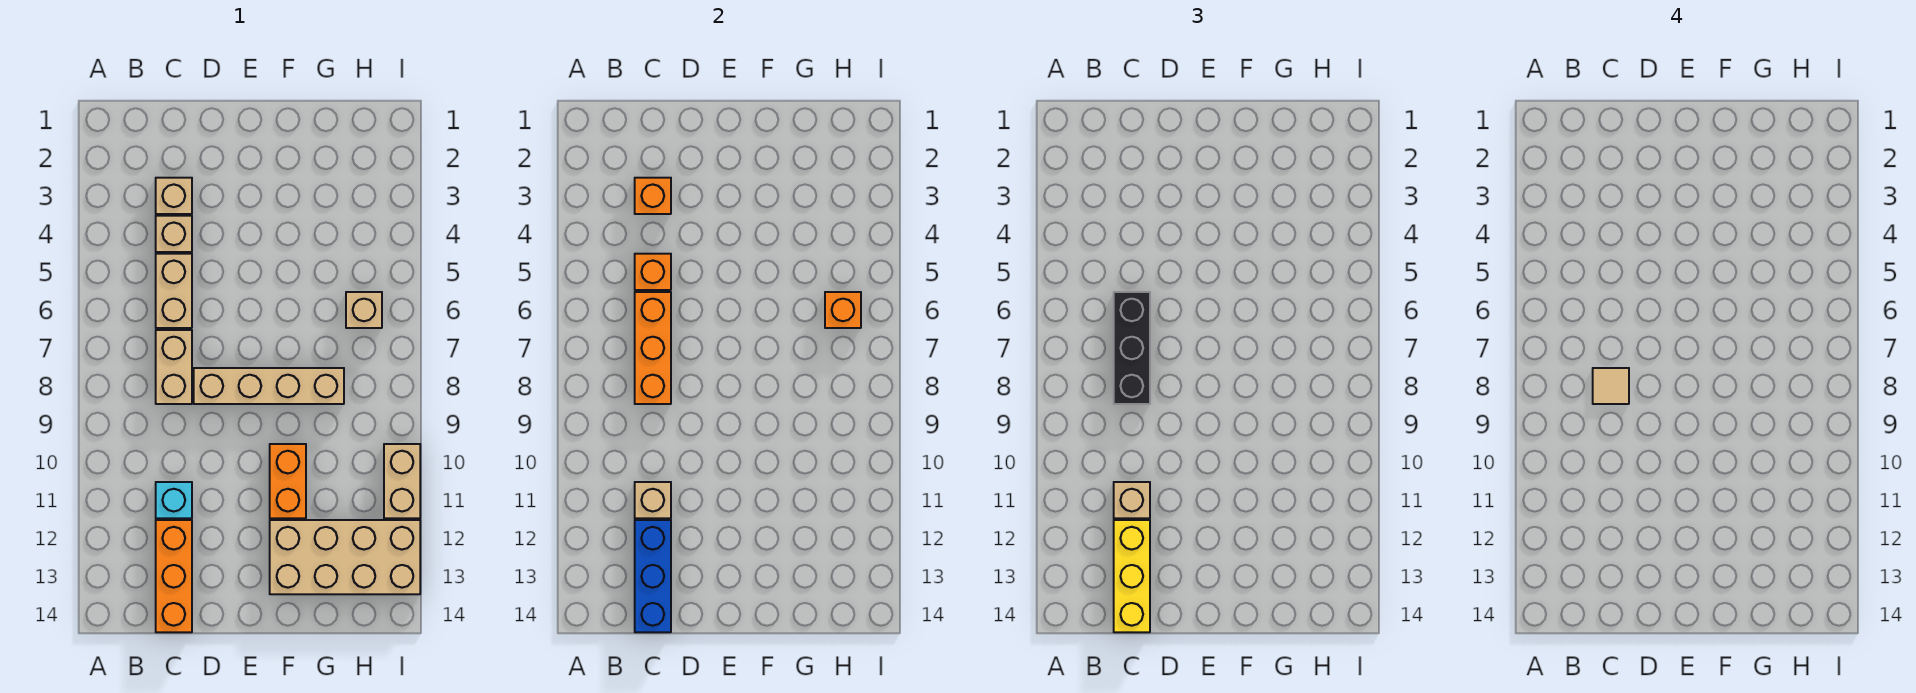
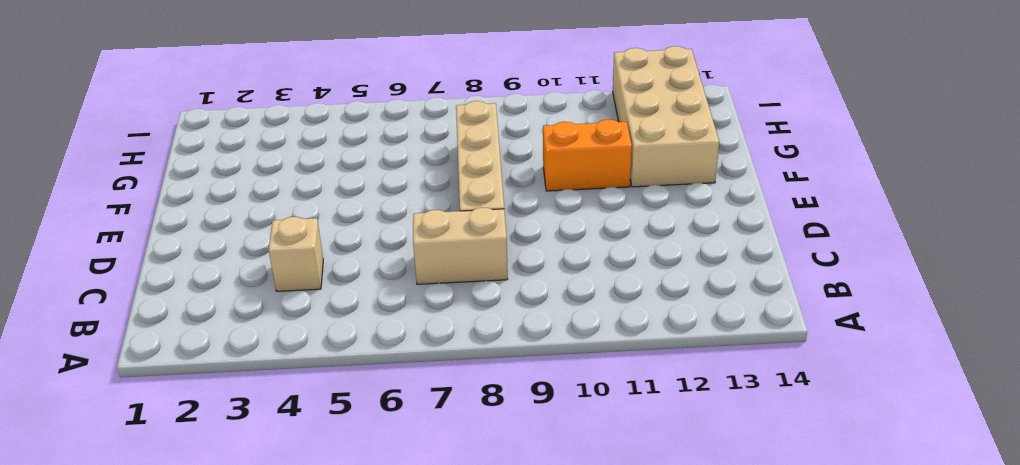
none -> tan brick C3 level 1
none -> tan brick C5:C6 level 1
none -> cyan brick C11 level 1

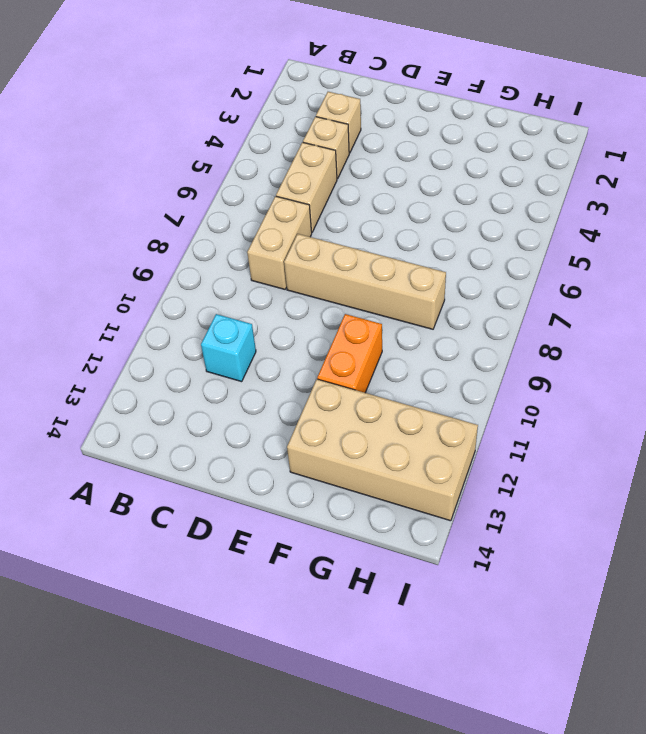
none -> orange brick C12:C14 level 1
none -> tan brick H6 level 1
none -> tan brick I10:I11 level 1

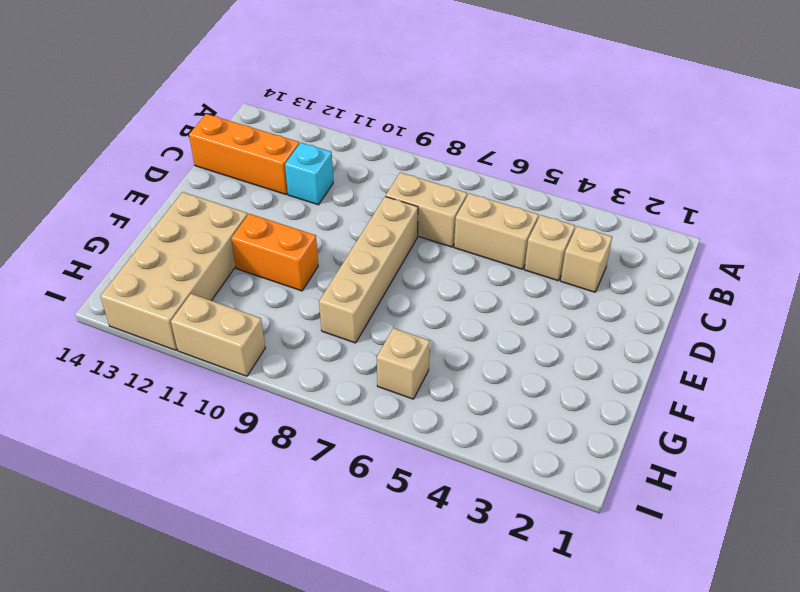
none -> orange brick C3 level 2
none -> orange brick C5 level 2
none -> orange brick C6:C8 level 2

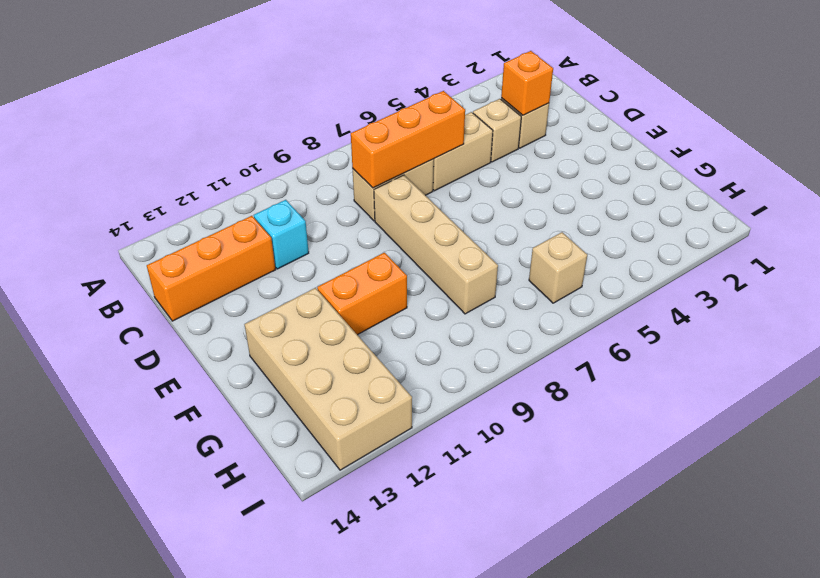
none -> tan brick I10:I11 level 1
none -> orange brick C5 level 2
none -> tan brick C11 level 2

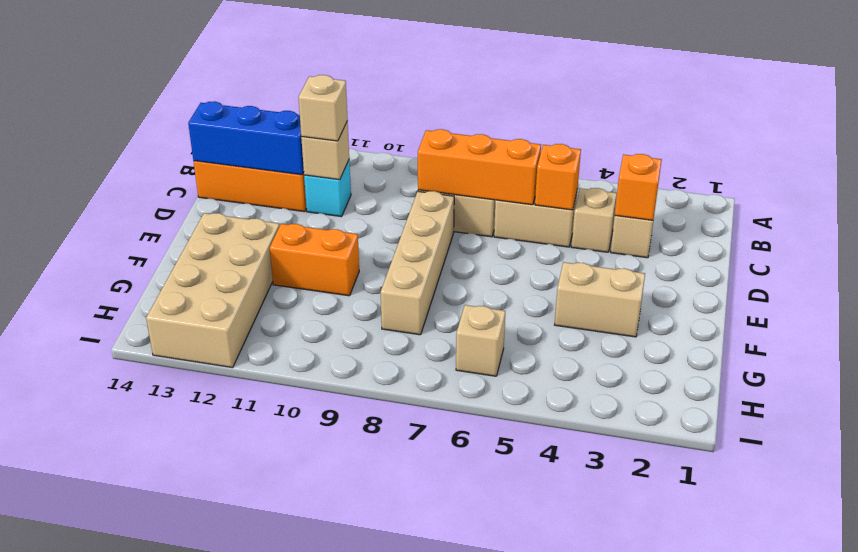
tan brick F3:F4 level 1 -> tan brick I10:I11 level 1
none -> orange brick H6 level 2
none -> black brick C6:C8 level 3
none -> yellow brick C12:C14 level 3

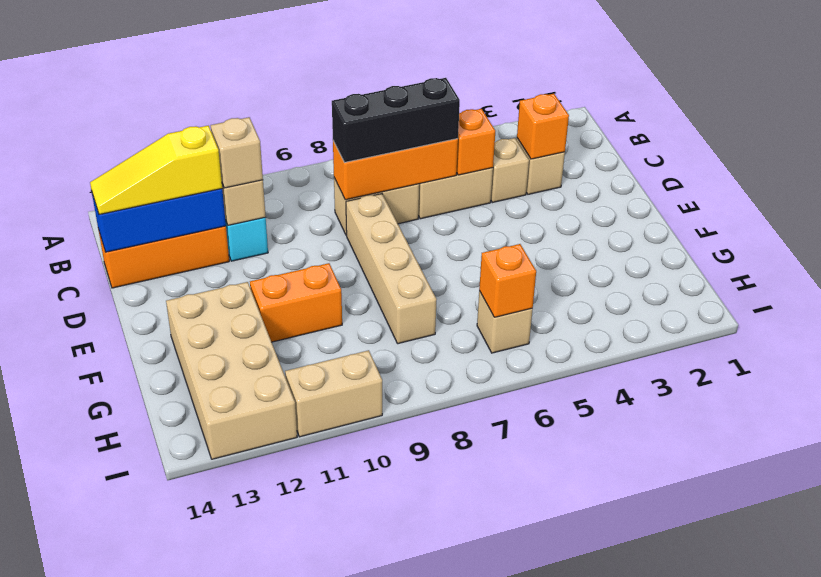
yellow slope C12:C14 level 3 top 12 -> yellow brick C12:C14 level 3
none -> tan tile C8 level 4

